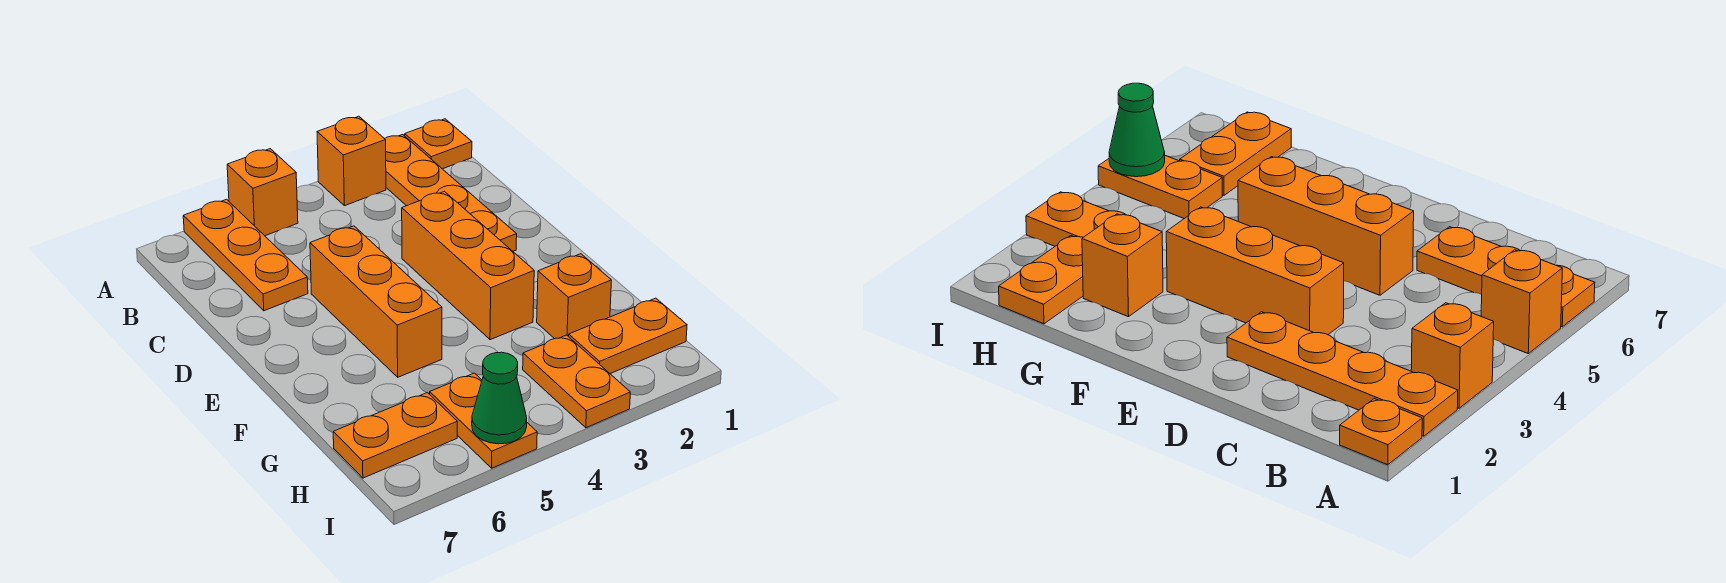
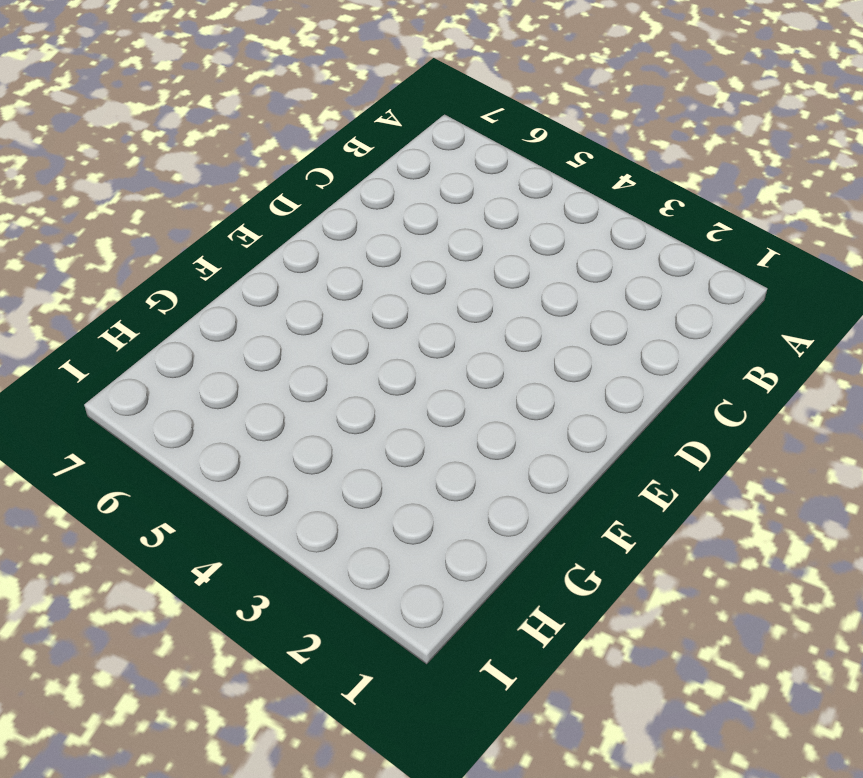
none -> orange plate A1 level 1
none -> orange plate A2:D2 level 1
none -> orange brick A3 level 1

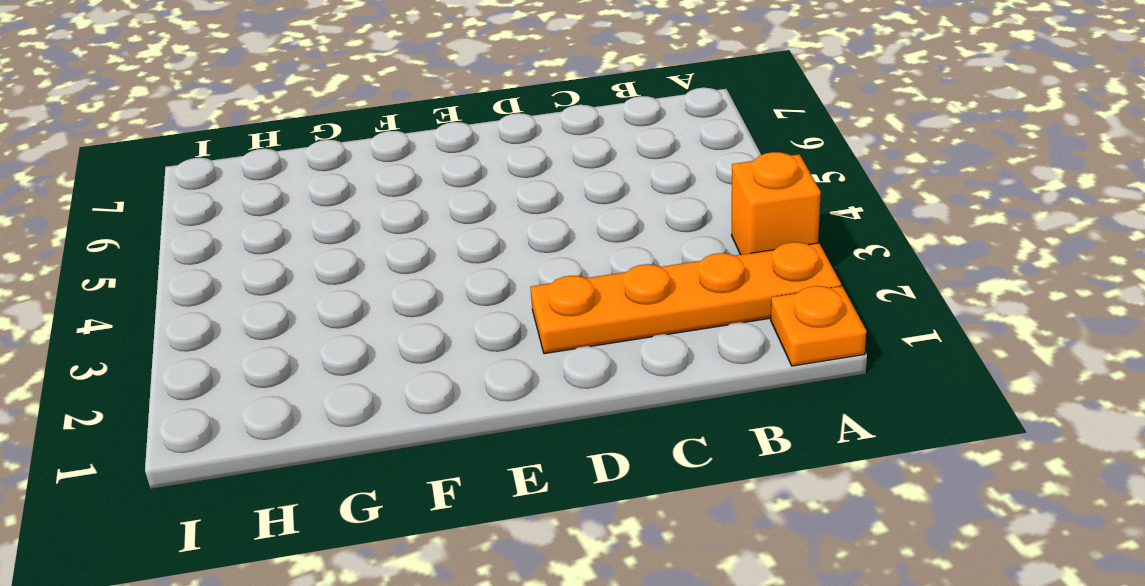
none -> orange brick A5 level 1
none -> orange plate A6:C6 level 1
none -> orange brick D3:F3 level 1

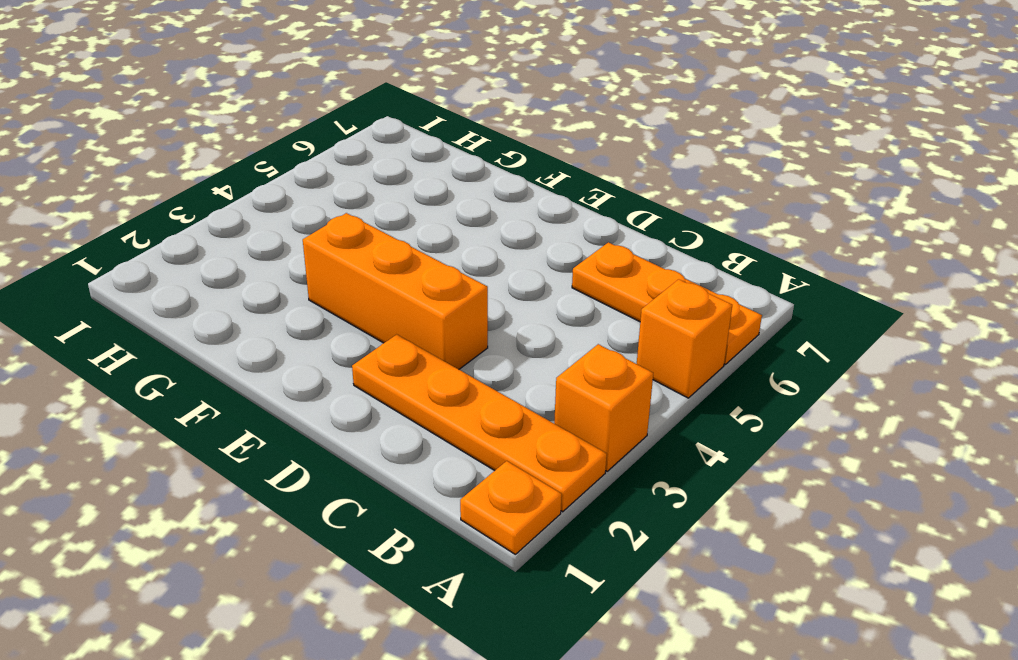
none -> orange brick D5:F5 level 1
none -> orange brick G2 level 1
none -> orange plate H1:H2 level 1

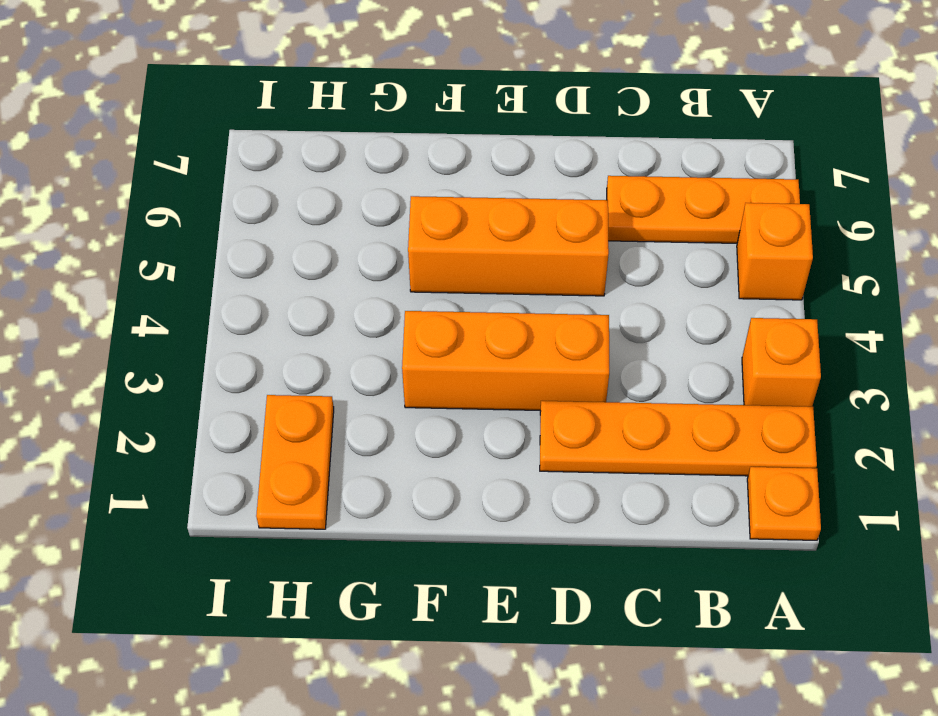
none -> orange brick G2 level 1
none -> orange plate H3:I3 level 1
none -> orange plate H5:I5 level 1

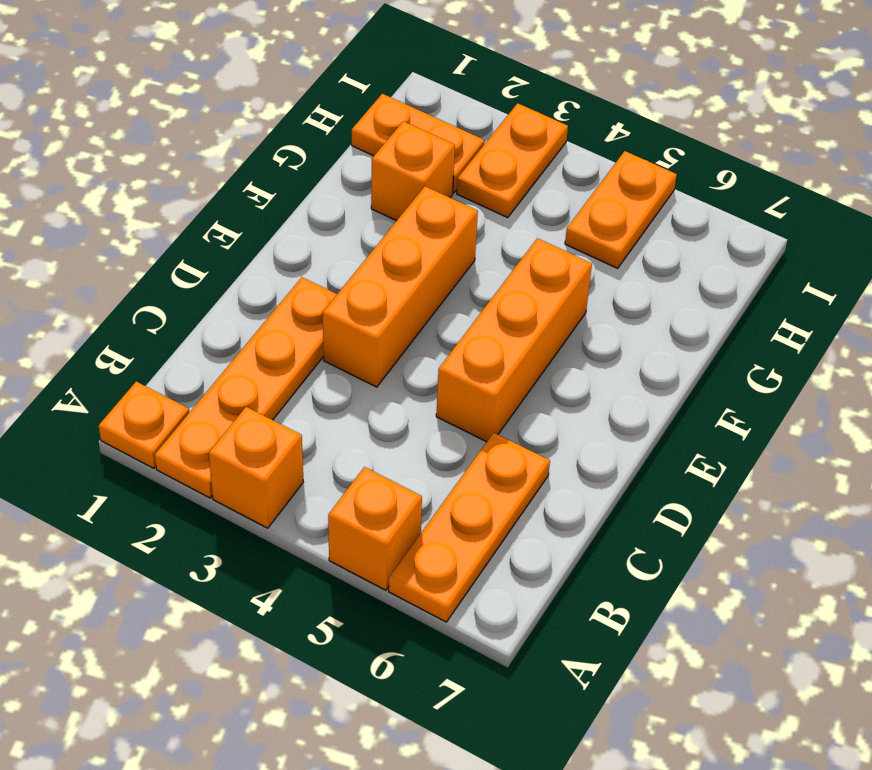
none -> orange plate H6:H7 level 1
none -> green cone I5 level 2

